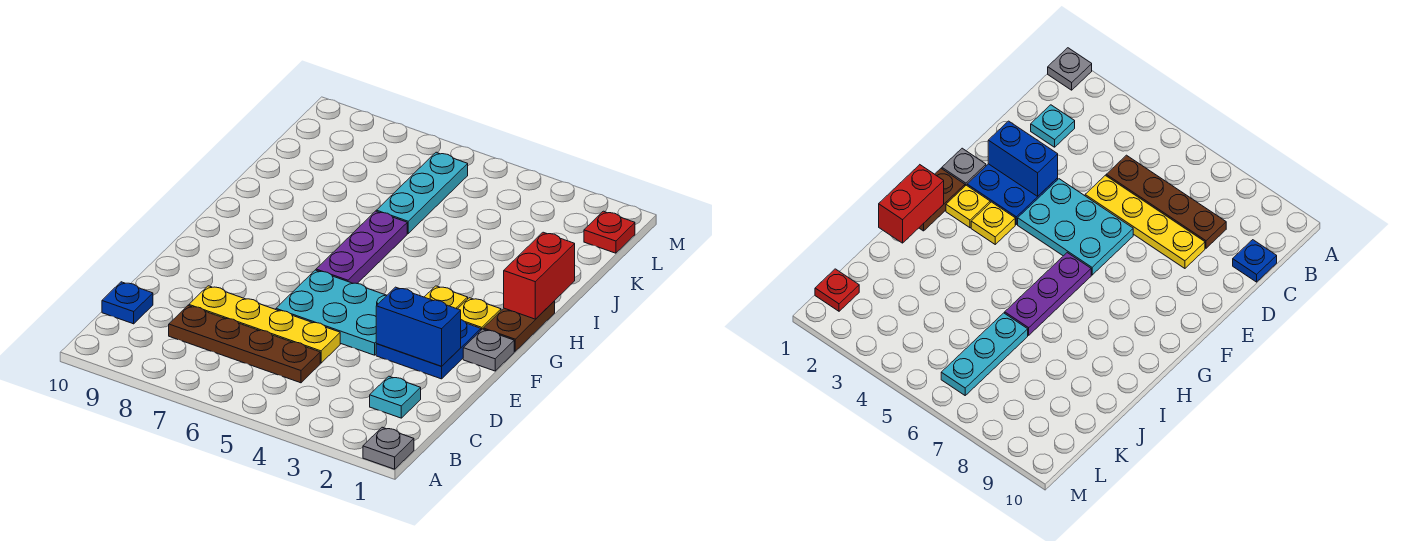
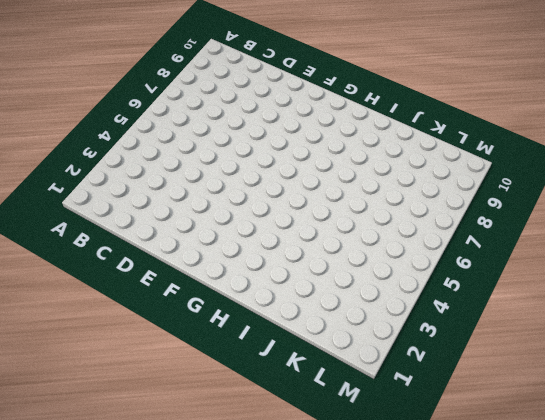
none -> grey plate A1 level 1
none -> cyan plate C2 level 1
none -> brown plate C5:C8 level 1

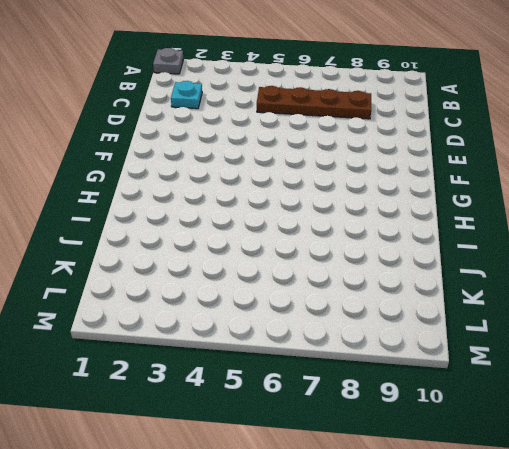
none -> blue plate C10 level 1
none -> yellow plate D5:D8 level 1
none -> blue plate E2:F3 level 1

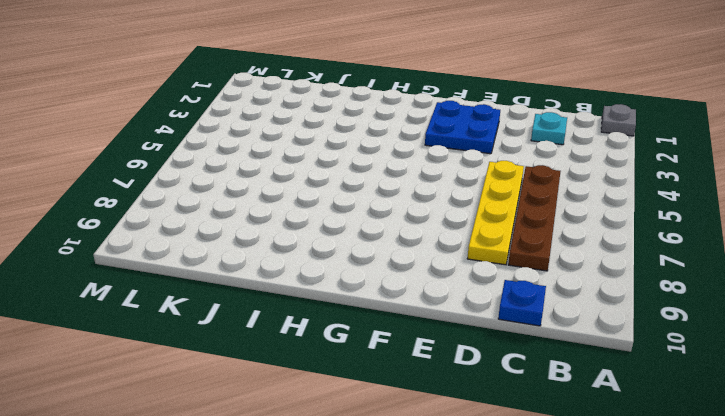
none -> cyan plate E4:F6 level 1
none -> grey plate F1 level 1
none -> brown plate G1:H1 level 1

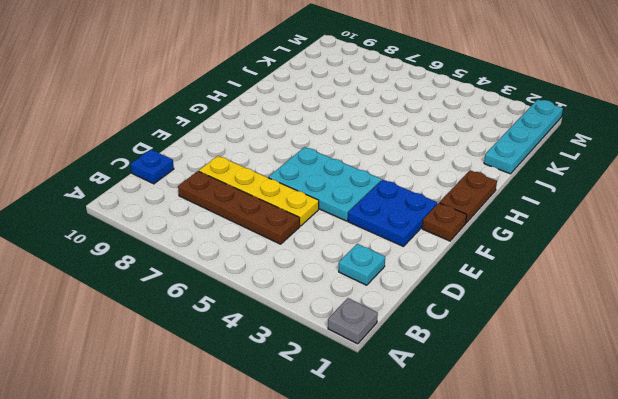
brown plate F1 level 1 -> grey plate F1 level 1
cyan plate J1:M1 level 1 -> red plate L1 level 1
none -> yellow plate G2 level 1
none -> yellow plate G3 level 1
none -> purple plate G6:I6 level 1

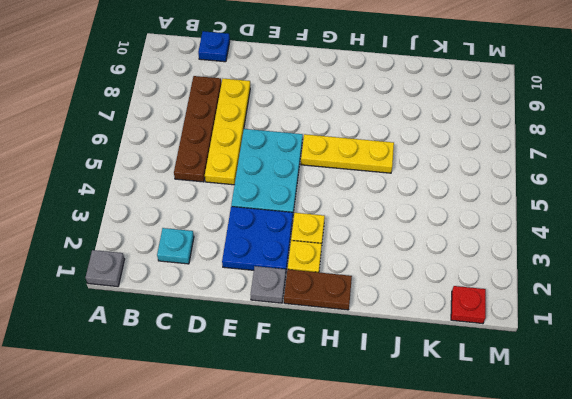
yellow plate G6:I6 level 1 -> purple plate G6:I6 level 1
none -> cyan plate J6:L6 level 1
none -> blue brick E2:E3 level 2
none -> red brick H1:I1 level 2

